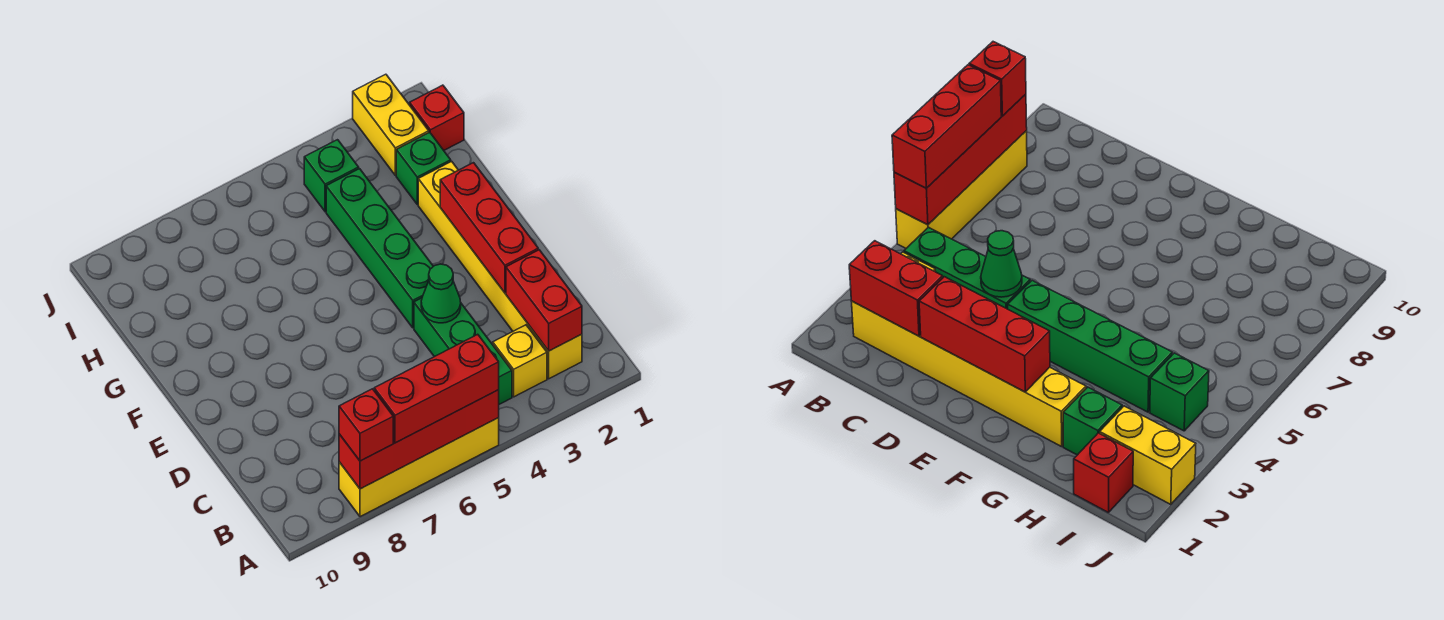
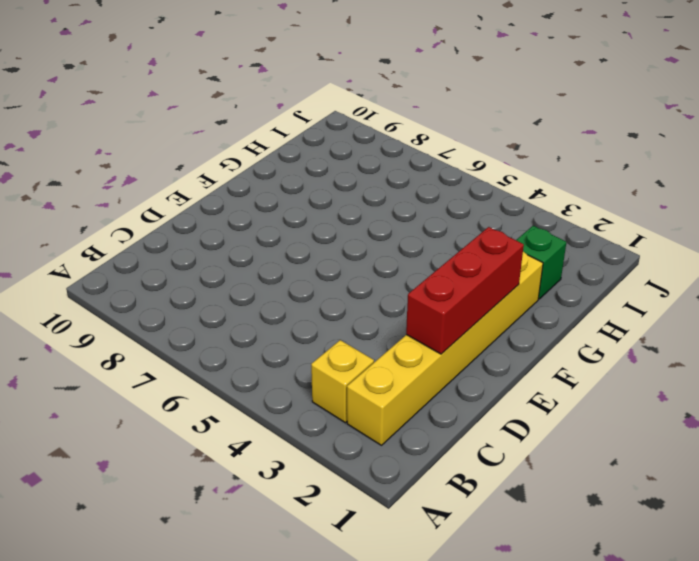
none -> yellow brick A5:A8 level 1
none -> green brick B4:D4 level 1
none -> green brick E4:H4 level 1

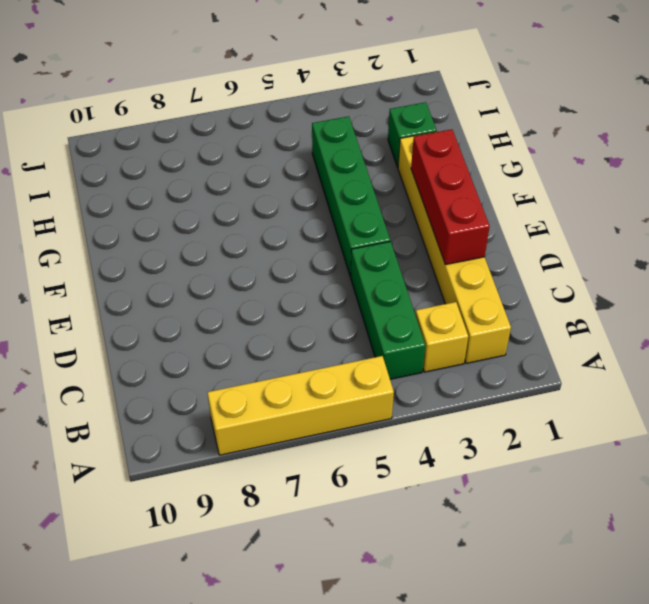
none -> red brick I1 level 1
none -> yellow brick I2:J2 level 1
none -> green brick I4 level 1

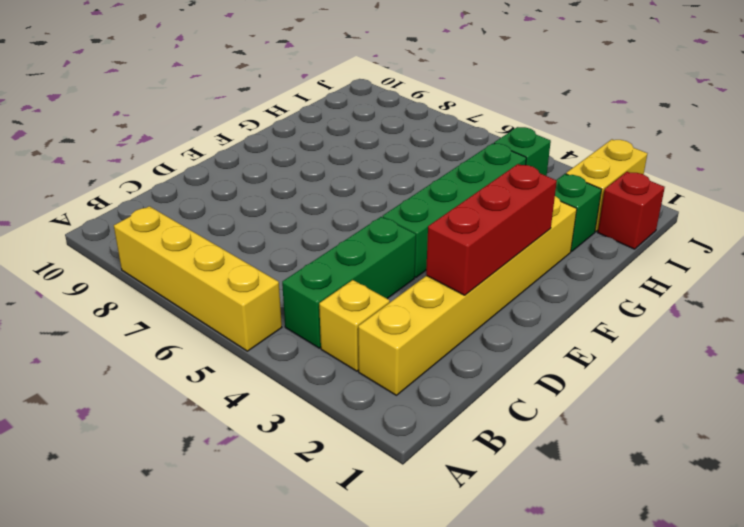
none -> red brick A5:A8 level 2
none -> red brick B2:C2 level 2
none -> green cone D4 level 2

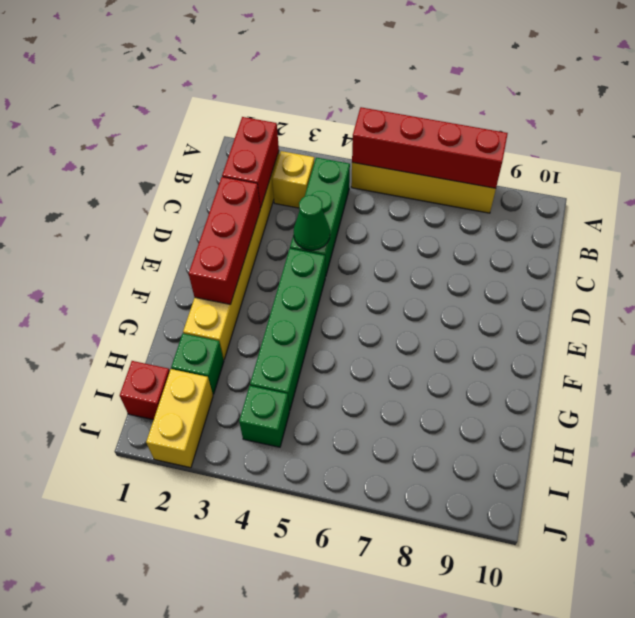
none -> red brick A5:A7 level 3
none -> red brick A8 level 3

